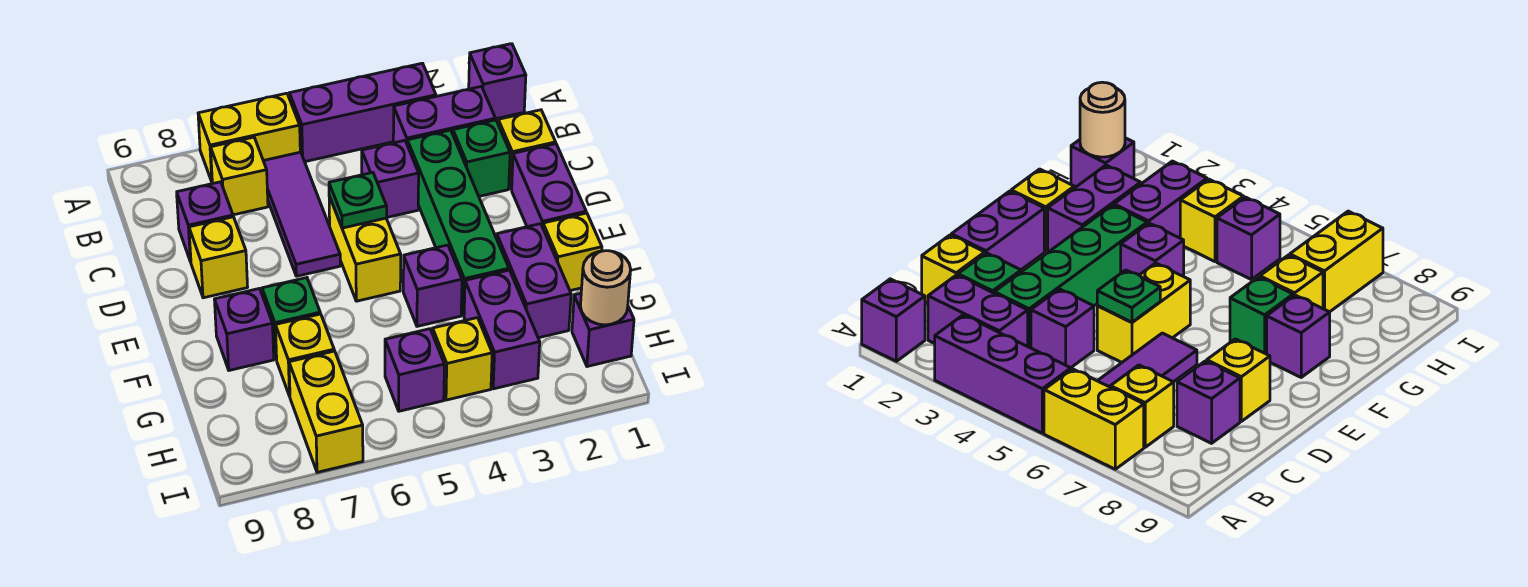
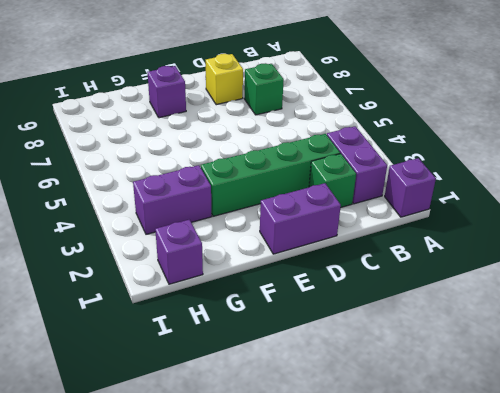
green brick C7 level 1 -> green brick F7 level 1
none -> purple brick A3:A5 level 1
none -> yellow brick A6:A7 level 1
none -> purple tile B6:D6 level 1

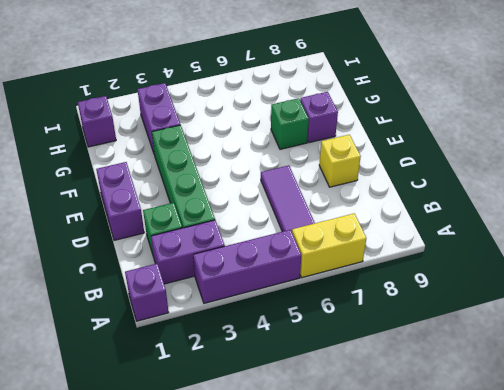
none -> yellow brick B7 level 1
none -> yellow brick C1 level 1
none -> purple brick C4 level 1

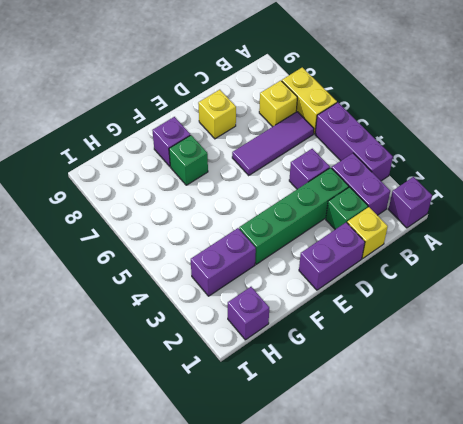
none -> purple brick C8 level 1
none -> yellow brick D5:E5 level 1
none -> yellow brick F1 level 1

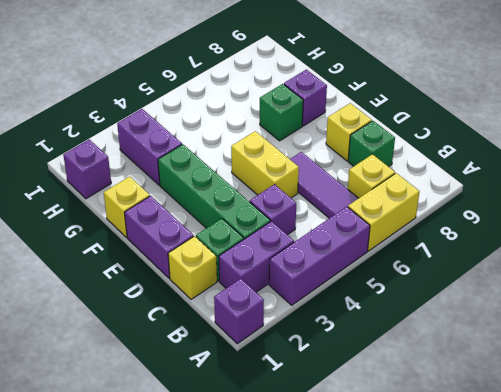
green brick C8 level 1 -> purple brick C8 level 1
none -> purple brick F2:G2 level 1
none -> purple brick F4 level 1
none -> yellow brick G7 level 1

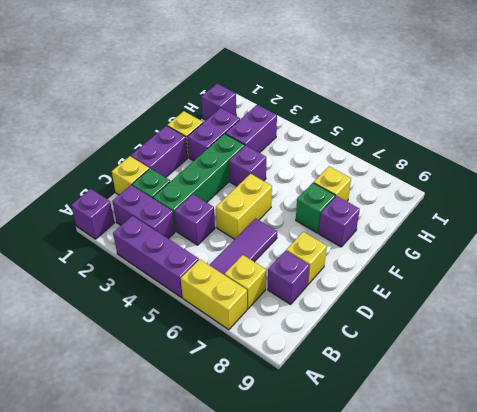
none -> yellow brick H4 level 1
none -> purple brick H5 level 1
none -> yellow brick H7:I7 level 1

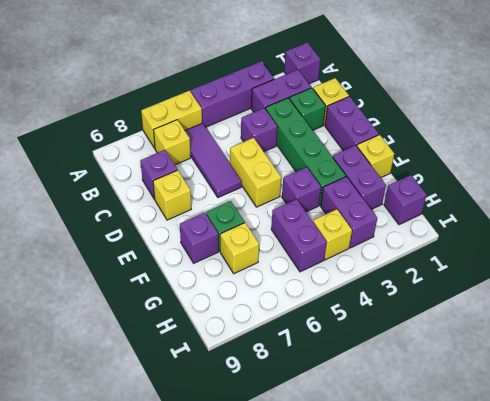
purple brick G5:H5 level 1 -> purple brick H5 level 1
none -> yellow brick H7:I7 level 1
none -> green plate D5 level 2
none -> tan round brick H1 level 2

